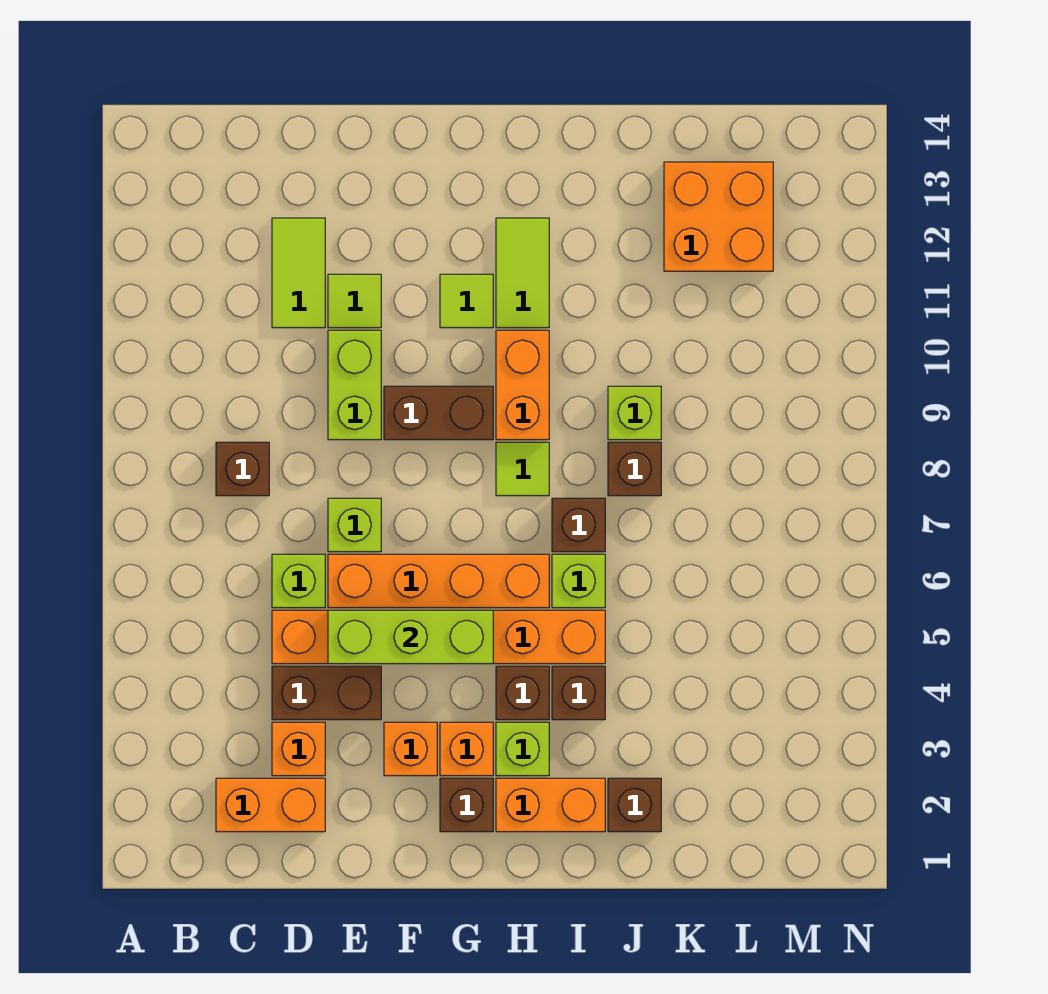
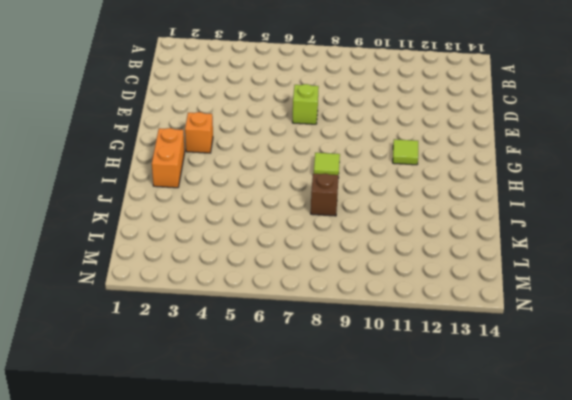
none -> orange brick C2:D2 level 1
none -> brown brick C8 level 1
none -> orange brick D3 level 1
none -> brown brick D4:E4 level 1

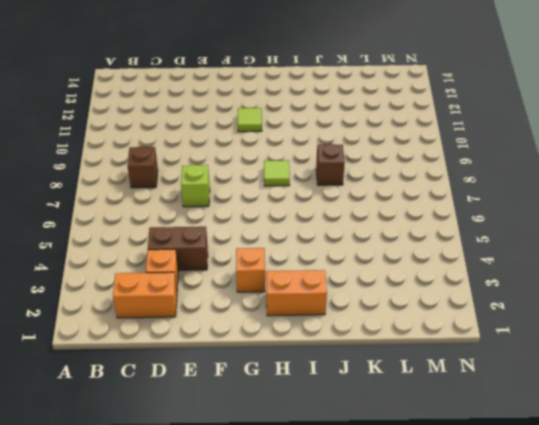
none -> orange brick D5:I5 level 1
none -> lime brick D6 level 1
none -> lime tile D11:D12 level 1
none -> orange brick E6:H6 level 1

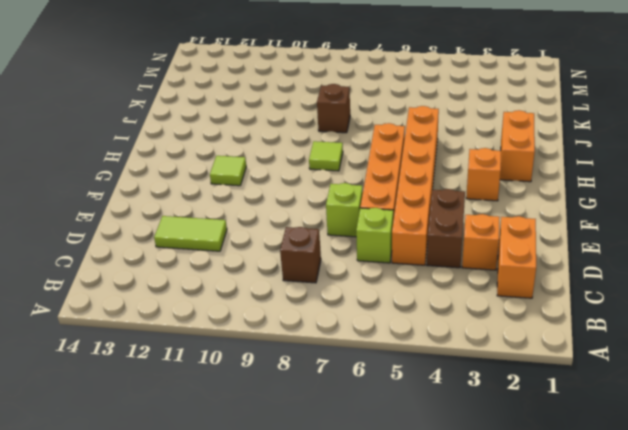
none -> lime brick E9:E10 level 1
none -> lime tile E11 level 1
none -> orange brick F3 level 1
none -> brown brick F9:G9 level 1

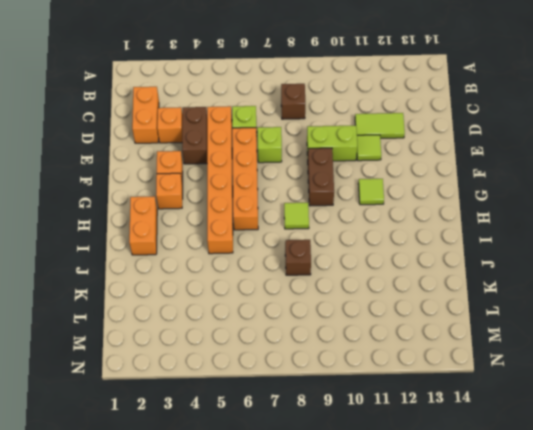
none -> brown brick G2 level 1
none -> lime brick H3 level 1
none -> brown brick H4 level 1
none -> orange brick H9:H10 level 1

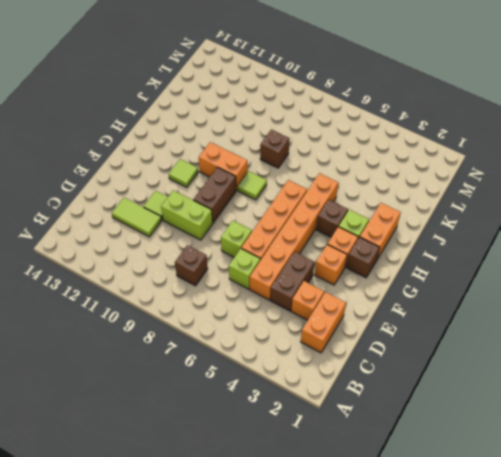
none -> lime tile H11:H12 level 1
none -> brown brick I4 level 1
none -> lime brick I6 level 1
none -> brown brick I7 level 1

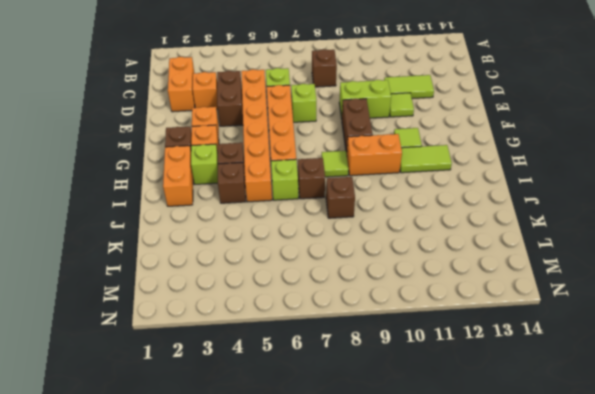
none -> brown brick J2 level 1
none -> lime brick J9 level 1
none -> orange brick K12:L13 level 1
none -> lime brick E5:G5 level 2

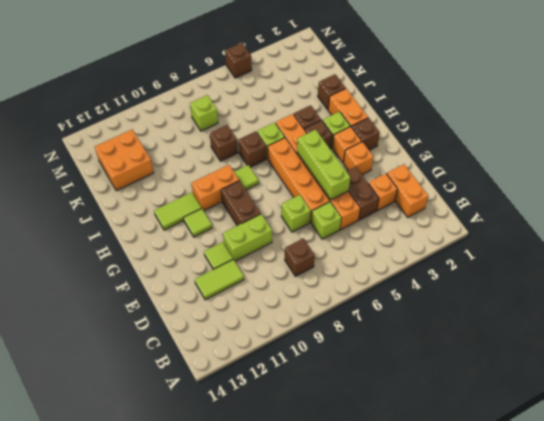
lime brick L8 level 1 -> lime brick J9 level 1
brown brick N5 level 1 -> none

